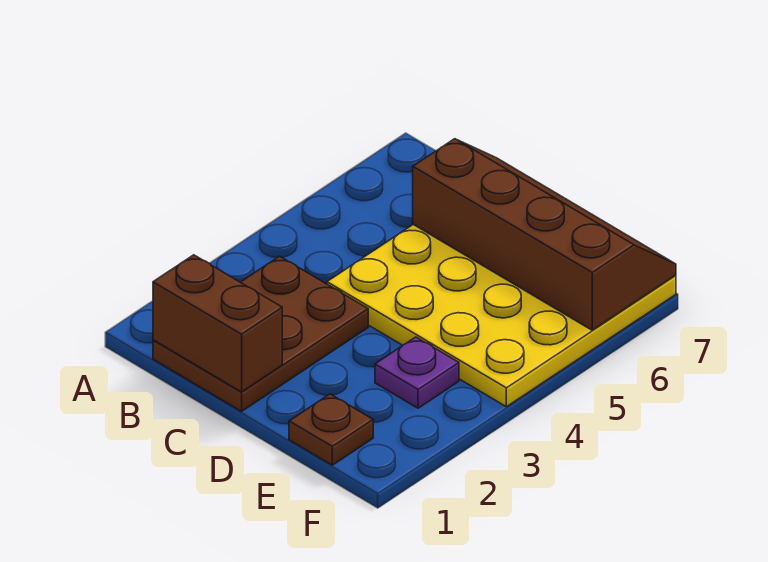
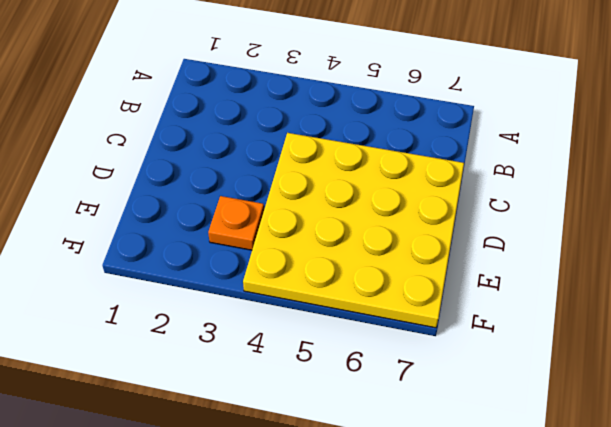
orange plate E3 level 1 -> purple plate E3 level 1
none -> brown plate B1:C3 level 1
none -> brown plate E1 level 1

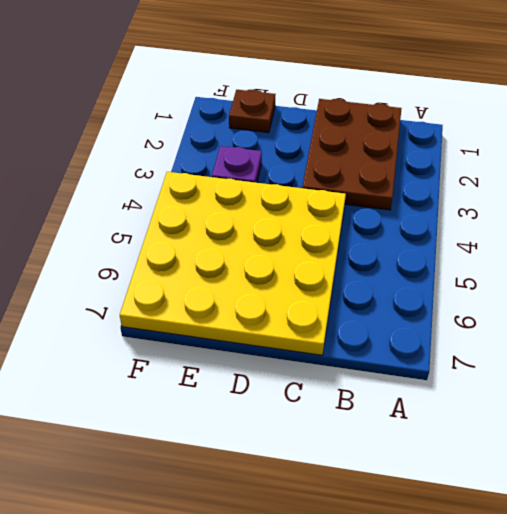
none -> brown brick B1:C1 level 2
none -> brown slope C6:F7 level 2 top 6

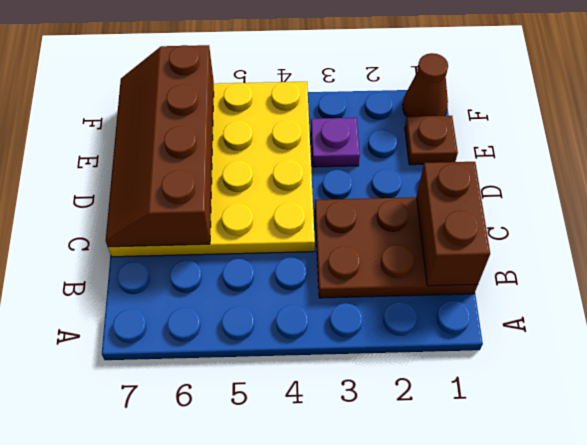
brown cone F1 level 1 -> none

